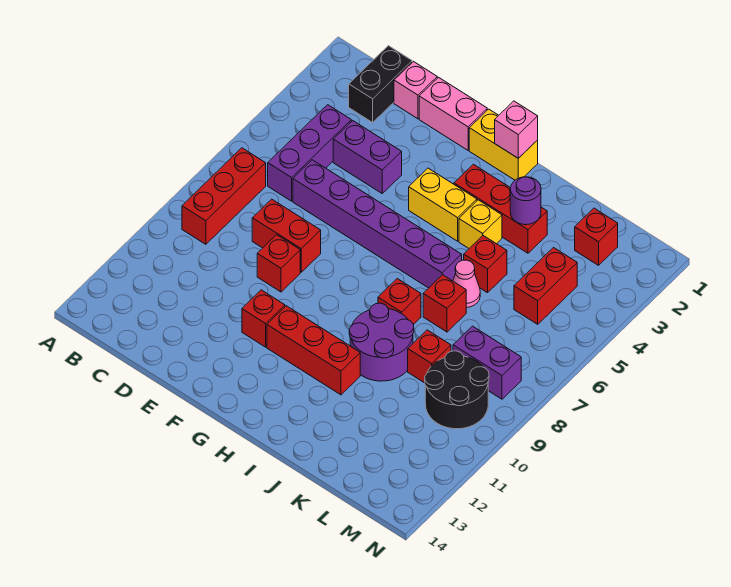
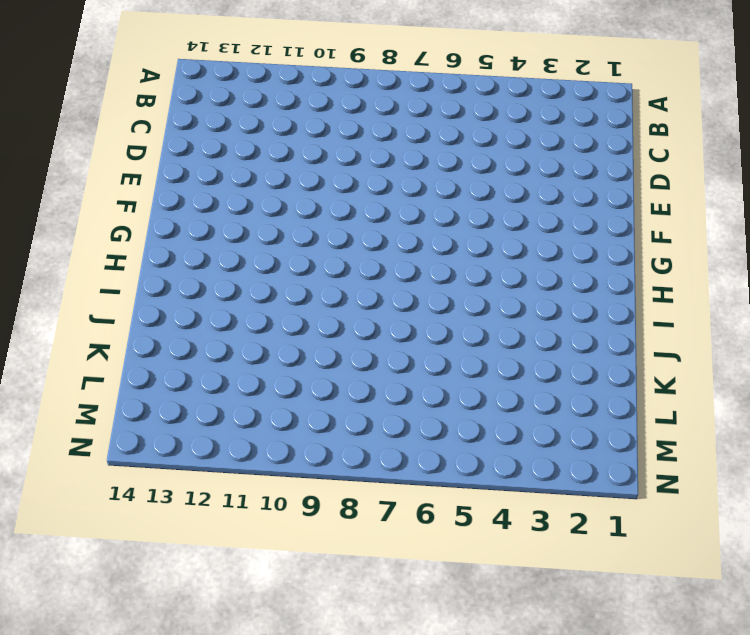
none -> red brick B7:B9 level 1
none -> black brick C1:C2 level 1
none -> purple brick C4:C6 level 1

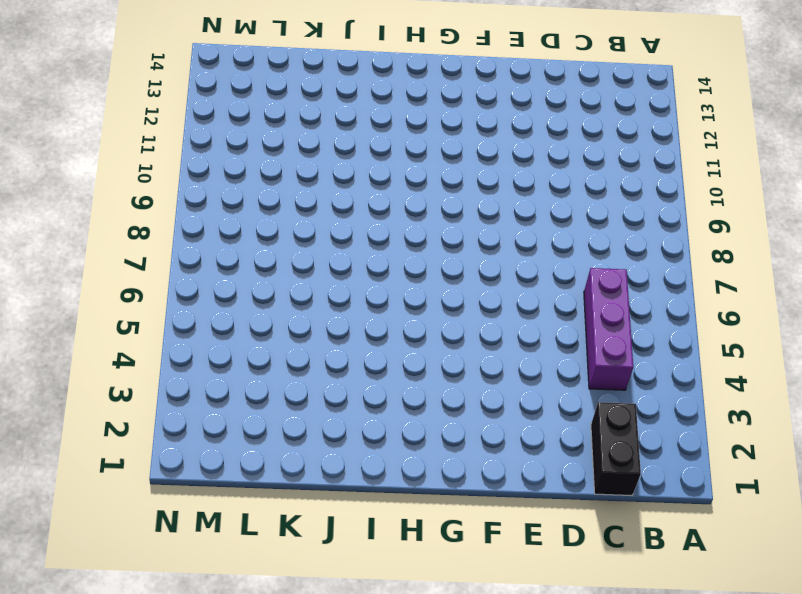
none -> red brick B7:B9 level 1
none -> pink brick D1 level 1
none -> purple brick D4:E4 level 1

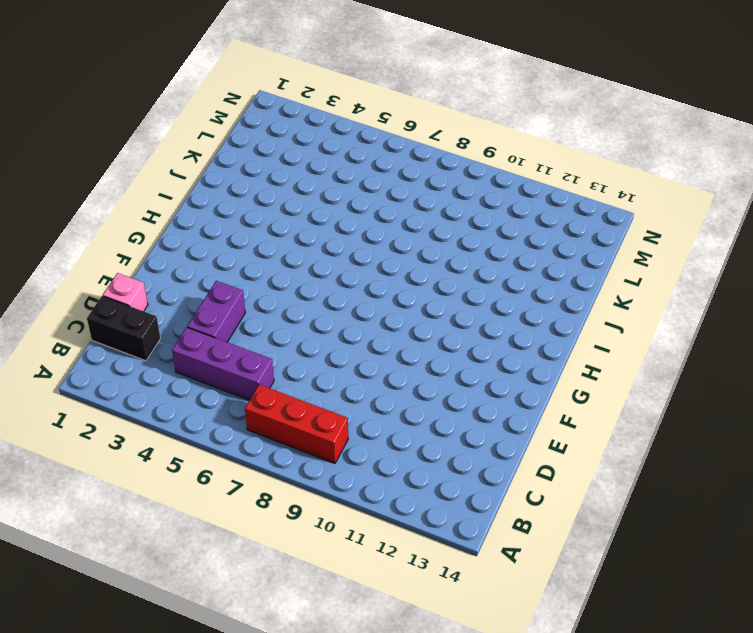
none -> purple brick D6:I6 level 1
none -> red brick D8:E8 level 1
none -> pink brick E1:F1 level 1

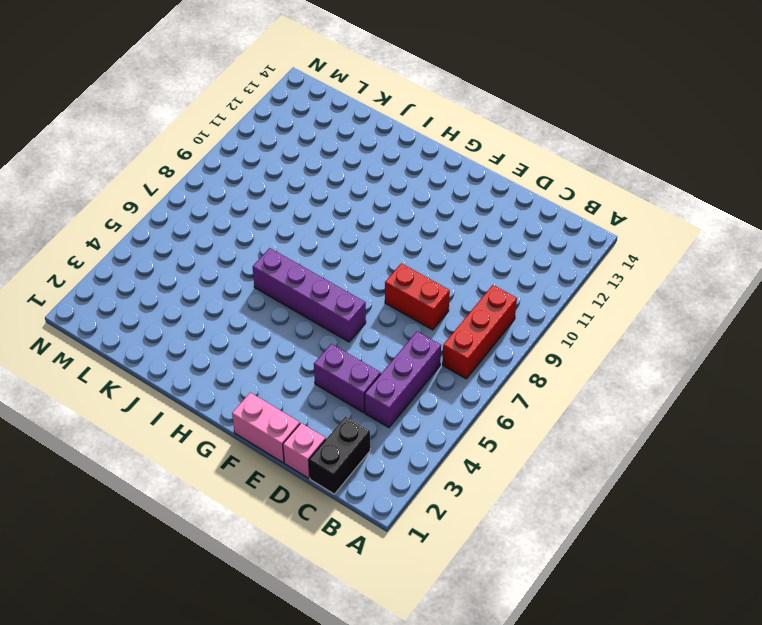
purple brick F6:I6 level 1 -> purple brick D6:I6 level 1
none -> red brick E9 level 1
none -> red brick F11 level 1
none -> yellow brick G1:H1 level 1

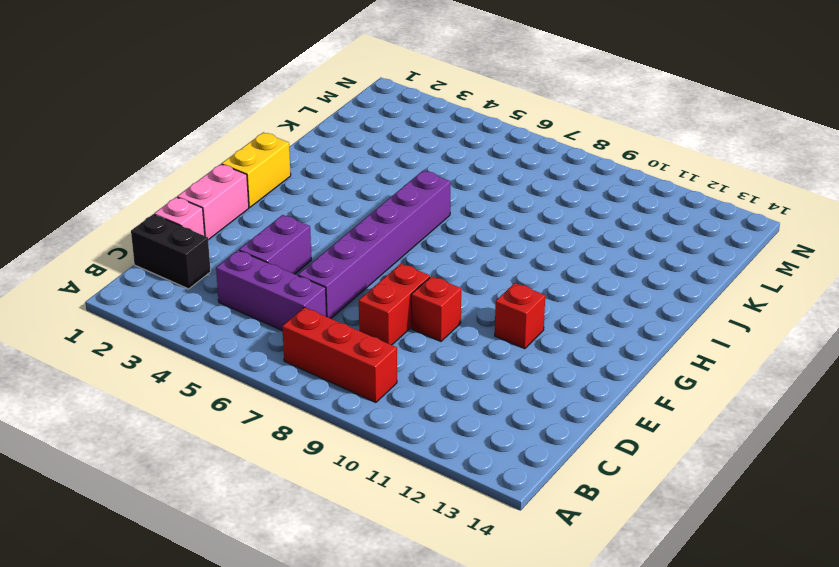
none -> yellow brick G4:H4 level 1
none -> red brick G11:I11 level 1
none -> red brick H3:J3 level 1

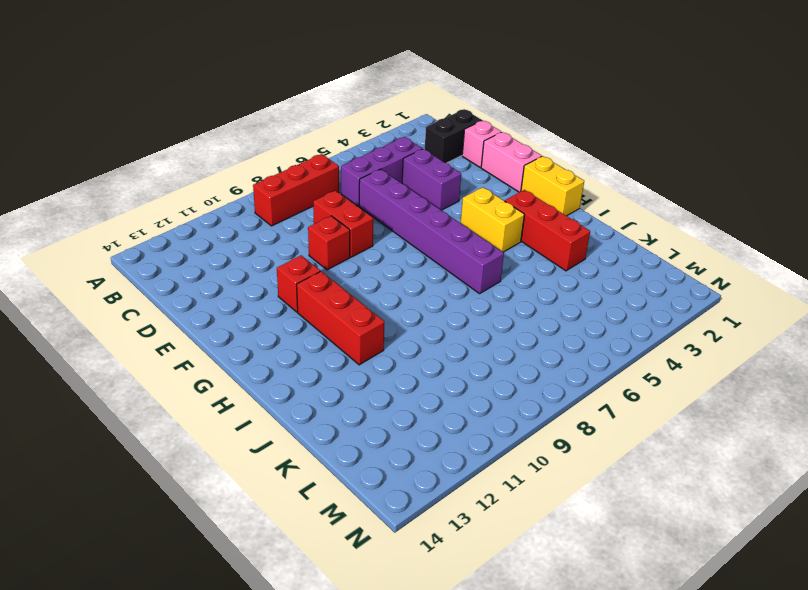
none -> yellow brick I4 level 1
none -> red brick I8 level 1
none -> purple round brick I9:J10 level 1

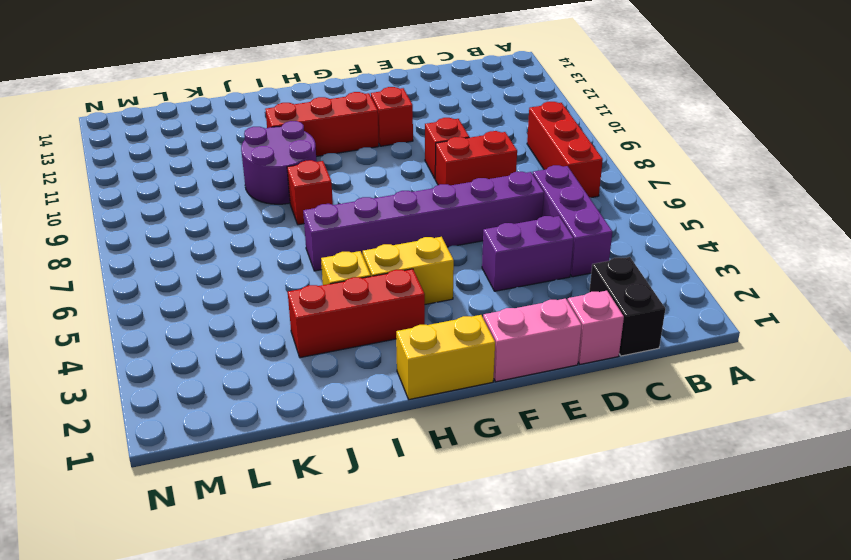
none -> red brick J5 level 1
none -> pink cone J6 level 1
none -> red brick J7 level 1

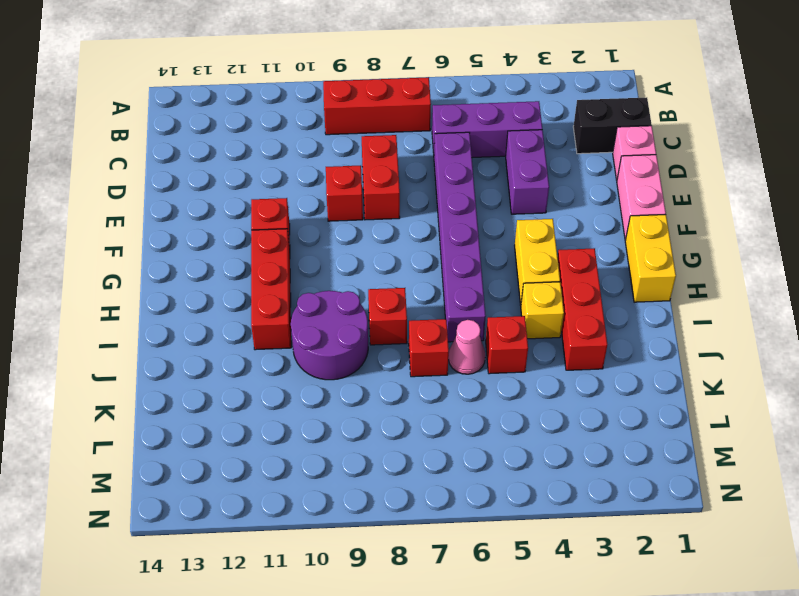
none -> red brick K9 level 1
none -> red brick L2 level 1
none -> red brick L4:L5 level 1

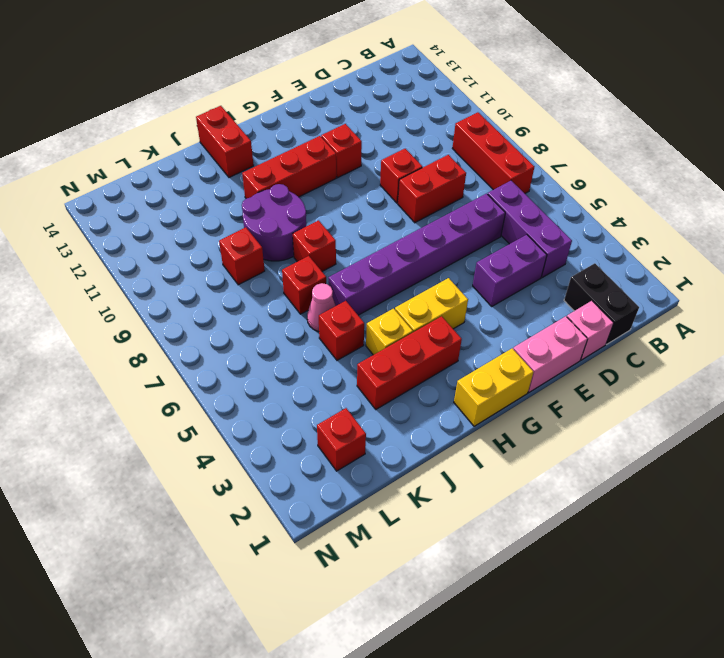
red brick I13:I14 level 1 -> red brick L4:L5 level 1
none -> purple brick L8:M8 level 1
none -> black round brick L9:M10 level 1
none -> pink brick H1 level 2

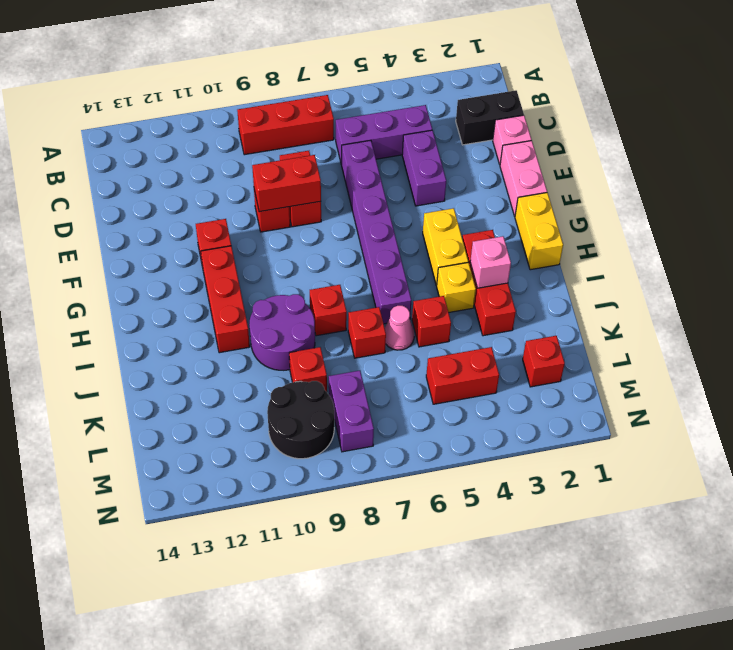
red brick E8:E9 level 2 -> none
pink brick I3 level 2 -> pink brick H1 level 2
none -> purple round brick J3 level 2

